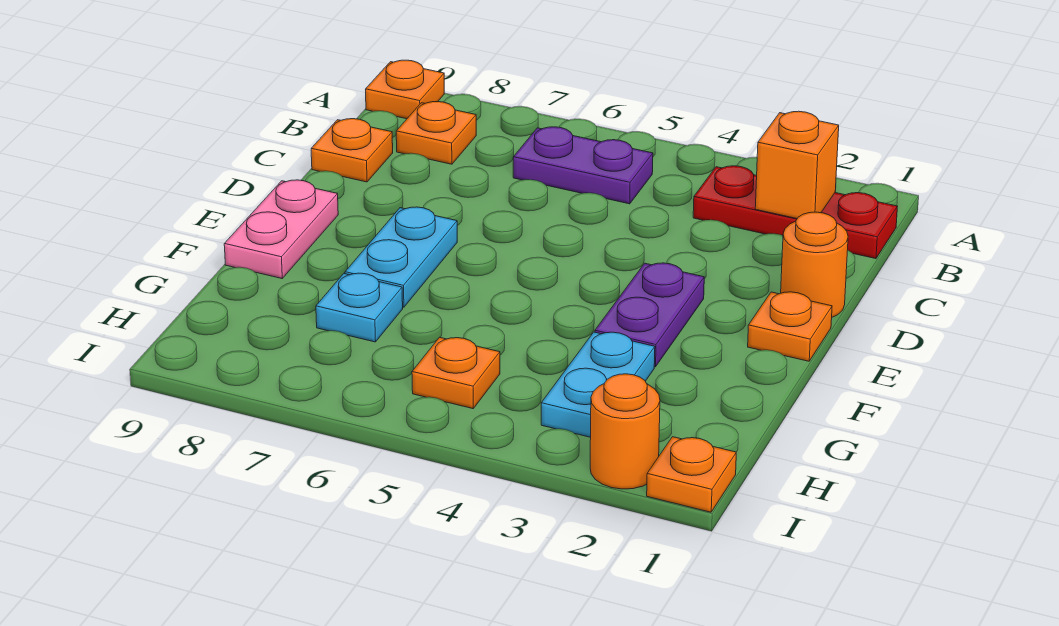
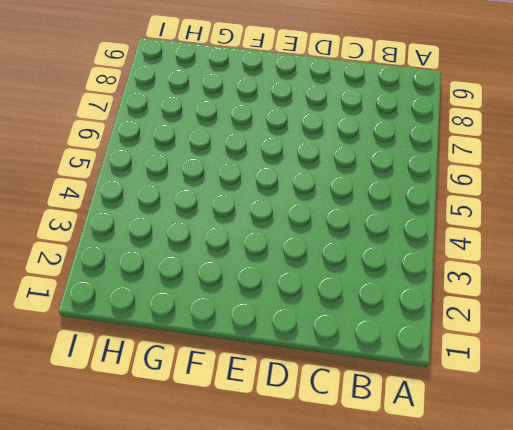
none -> orange plate A9 level 1
none -> red plate B1:B3 level 1
none -> purple plate B5:B6 level 1

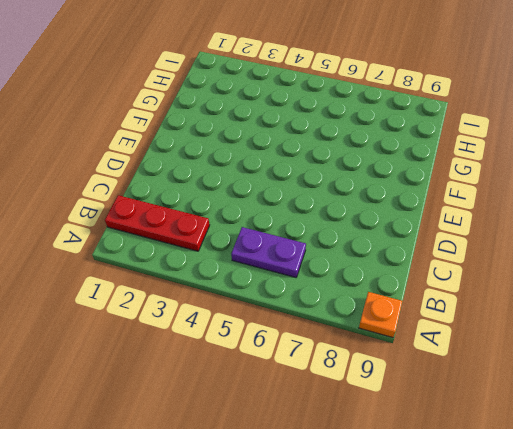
none -> orange plate B8 level 1
none -> orange plate C9 level 1
none -> orange round brick D1 level 1

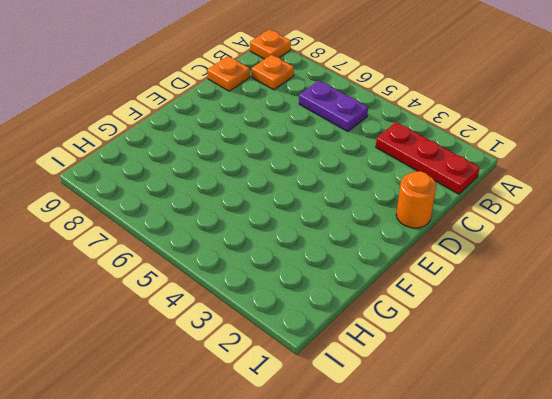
none -> orange plate E1 level 1
none -> purple plate E3:F3 level 1
none -> cyan plate E7:F7 level 1

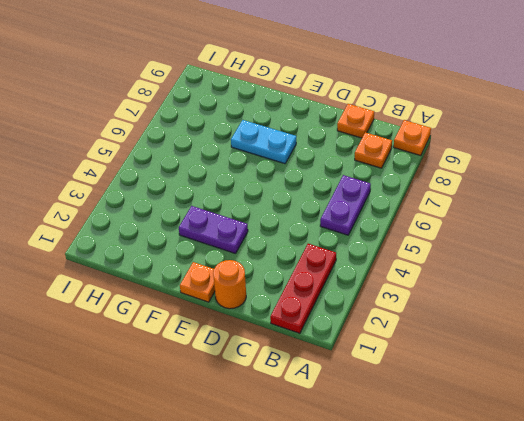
none -> pink plate E9:F9 level 1
none -> cyan plate G3:H3 level 1
none -> cyan plate G7 level 1

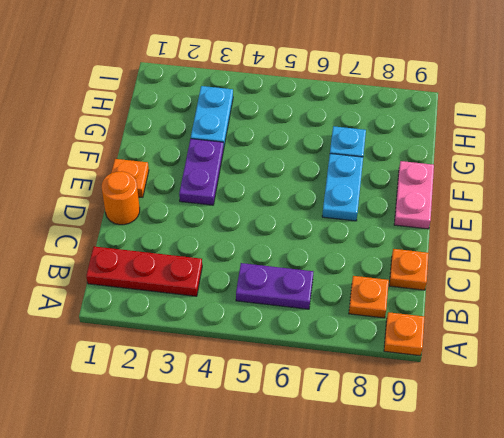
none -> orange plate H5 level 1
none -> orange plate I1 level 1
none -> orange round brick I2 level 1

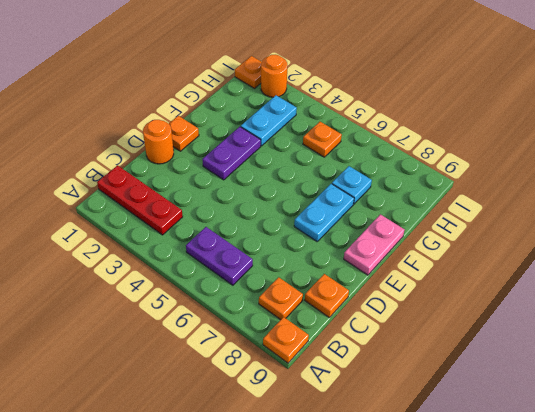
none -> orange brick B2 level 2

